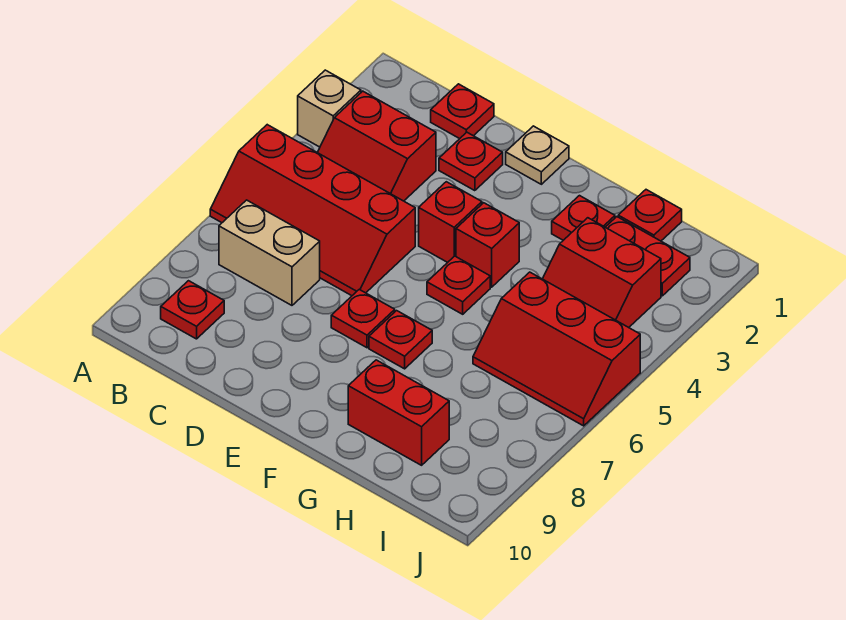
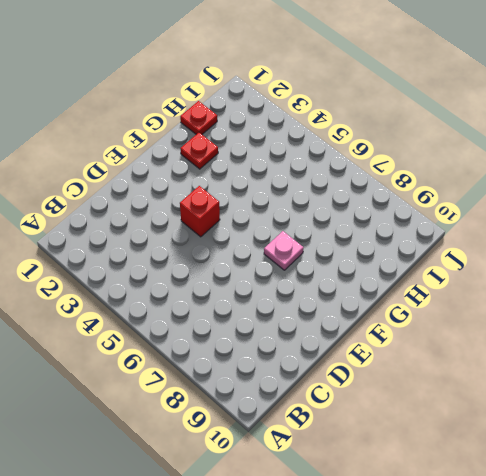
pink plate F7 level 1 -> red plate F7 level 1
none -> tan brick A3 level 1
none -> red slope A5:D6 level 1 top 5
none -> red slope B3:C4 level 1 top 3

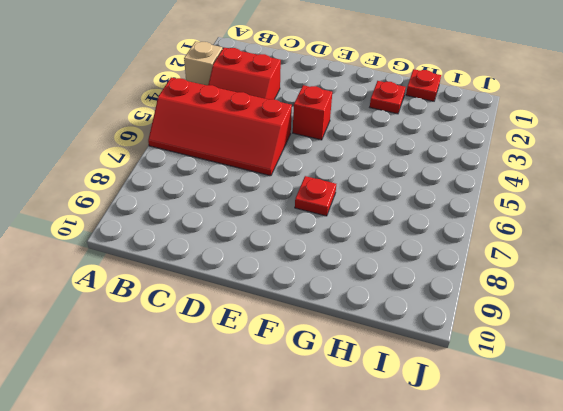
none -> tan brick B7:C7 level 1
none -> red plate B9 level 1
none -> red plate C1 level 1

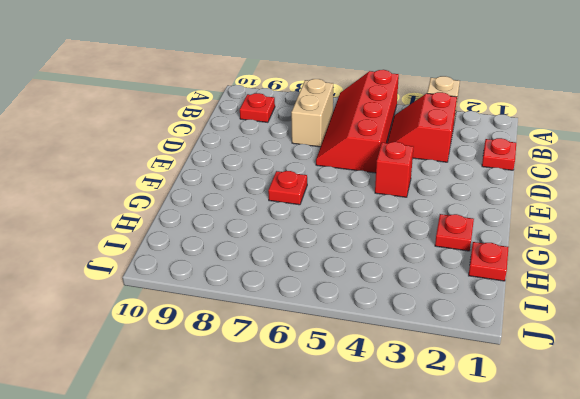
none -> red plate D2 level 1
none -> tan plate E1 level 1
none -> red plate E7 level 1

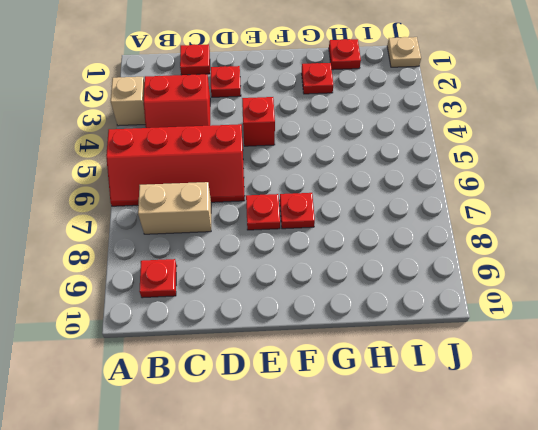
tan plate J1 level 1 -> tan plate E1 level 1
none -> red brick F4 level 1
none -> red plate F5 level 1
none -> red brick G9:H9 level 1

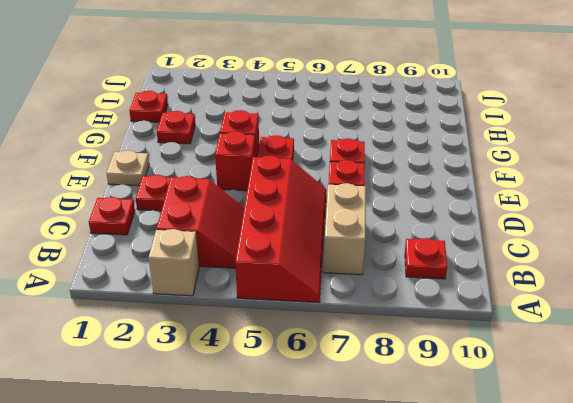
none -> red brick G9:H9 level 1
none -> red plate H2:I2 level 1
none -> red slope H3:I4 level 1 top 3

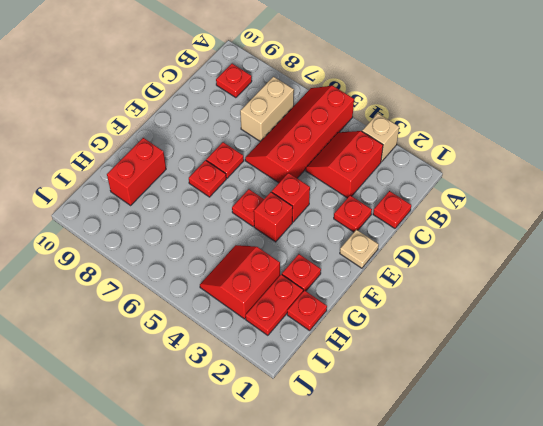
none -> red slope H5:J6 level 1 top 5

